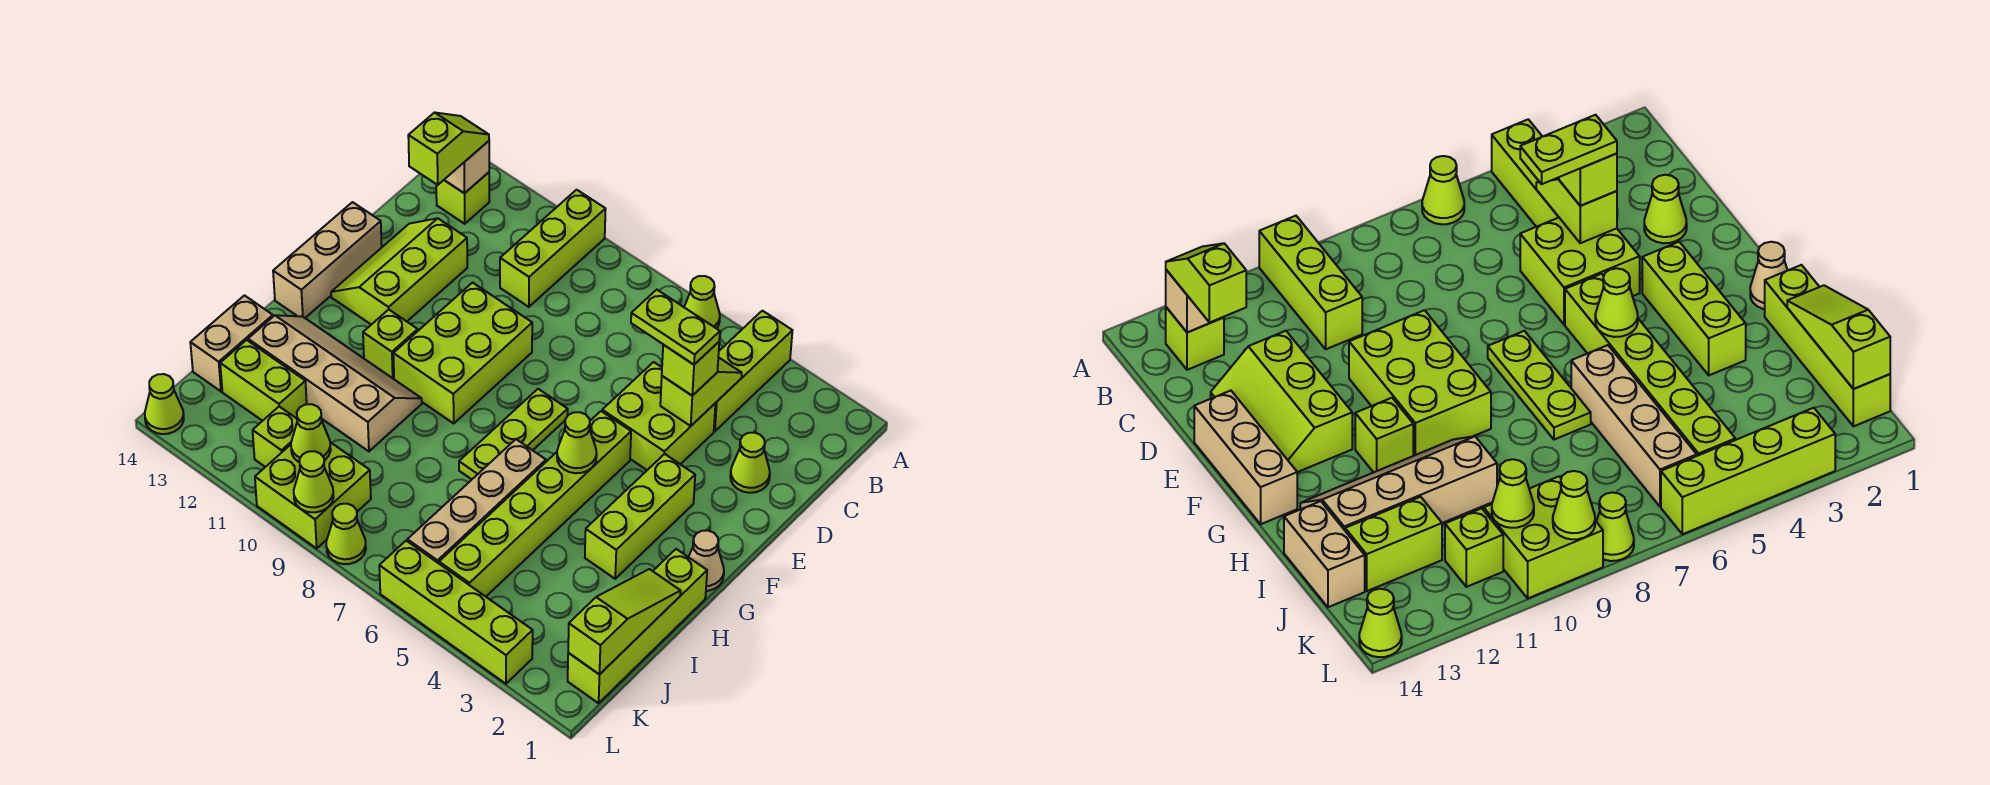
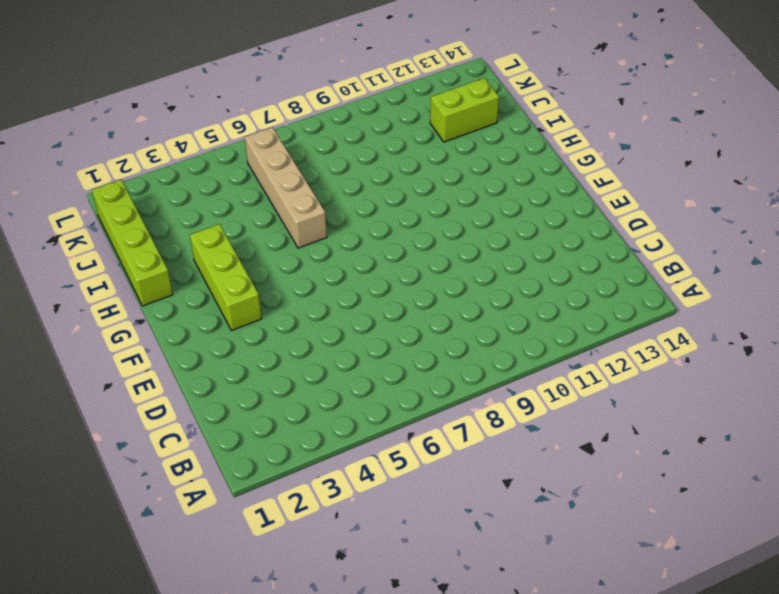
none -> lime brick A4:C4 level 1
none -> lime cone A6 level 1
none -> lime brick A10:C10 level 1
none -> lime brick B13 level 1

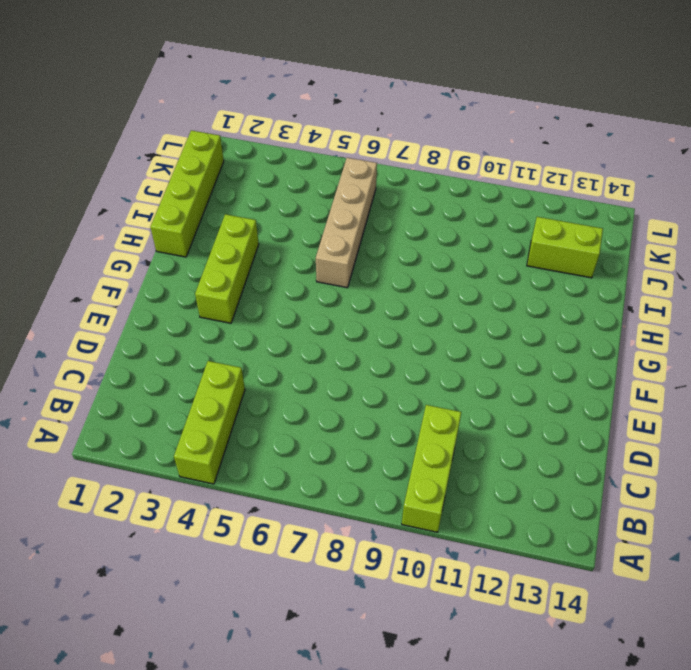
none -> lime cone A6 level 1
none -> lime brick B13 level 1
none -> lime cone D2 level 1
none -> lime brick D4:E5 level 1

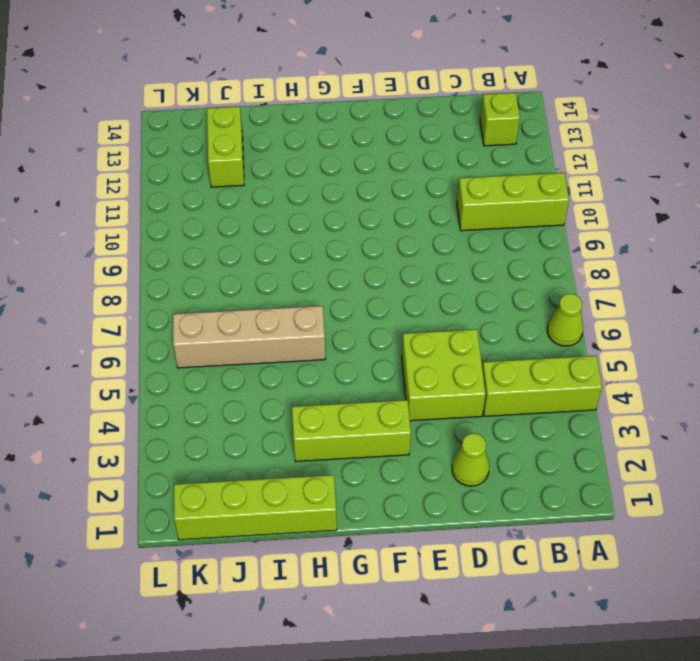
none -> lime slope D12:F13 level 1 top 12
none -> lime brick E9:G10 level 1
none -> tan brick E14:G14 level 1
none -> lime brick F5:K5 level 1

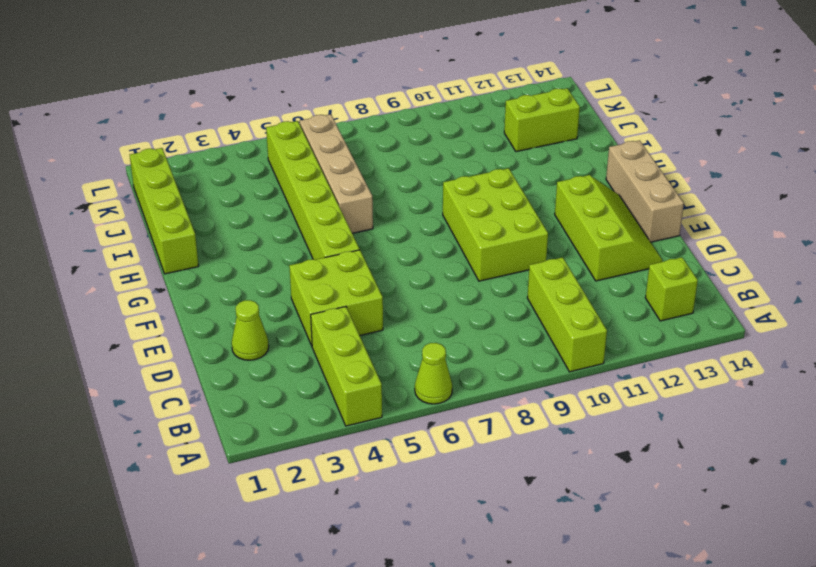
none -> lime brick F3:H3 level 1
none -> lime plate F7:H7 level 1
none -> tan cone G1 level 1
none -> lime brick G11 level 1

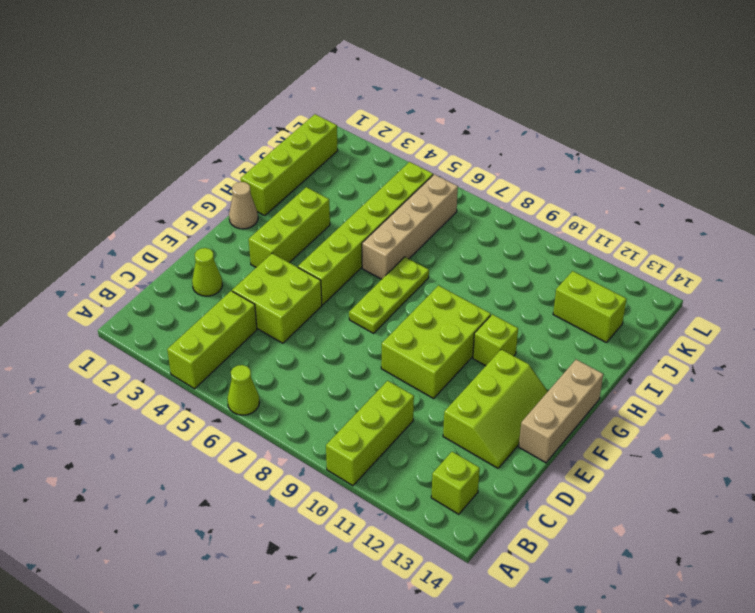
none -> tan slope H10:I13 level 1 top I
none -> tan brick I14:J14 level 1
none -> lime brick K9:L10 level 1
none -> lime brick K11 level 1

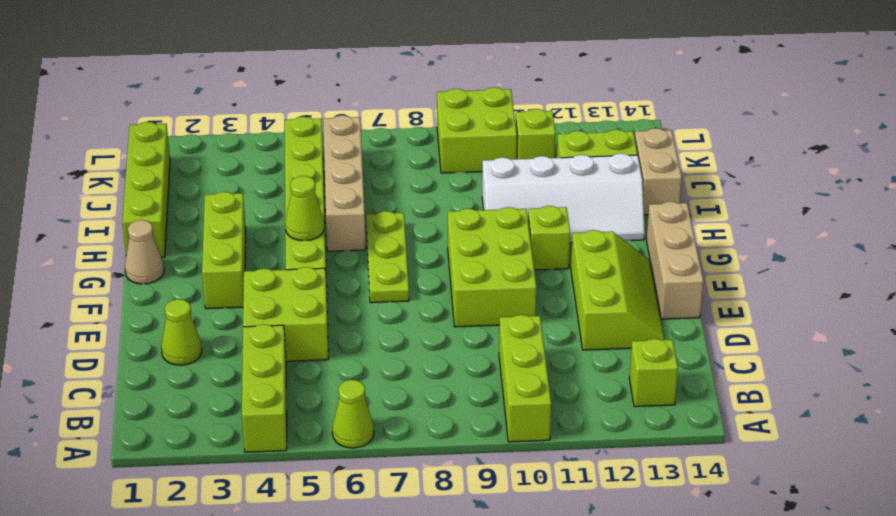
white slope H10:I13 level 1 top I -> tan slope H10:I13 level 1 top I
none -> lime brick L3:L6 level 1
none -> lime cone L8 level 1
none -> lime cone L14 level 1
none -> tan brick B13 level 2

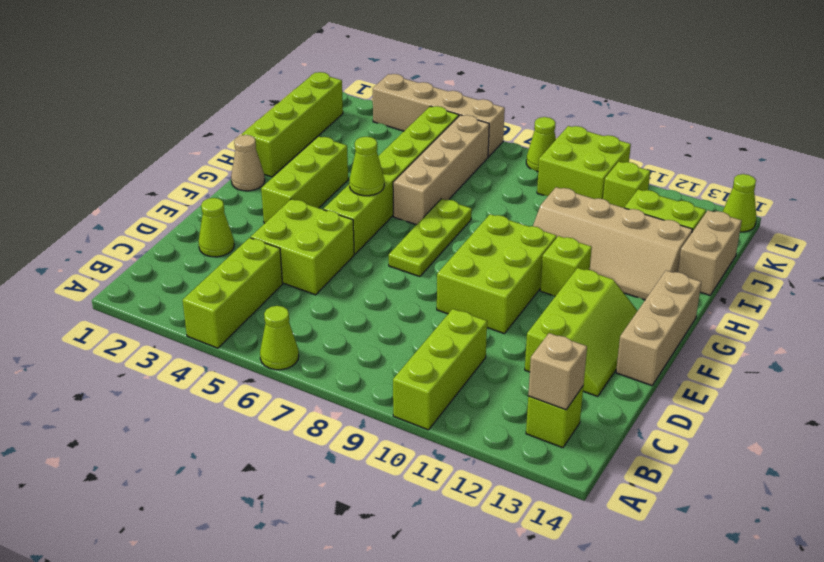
tan brick L3:L6 level 1 -> lime brick L3:L6 level 1
none -> lime slope C4:D4 level 2 top D
none -> lime slope I1:K1 level 2 top K
none -> lime cone K10 level 2
none -> lime cone L9 level 2

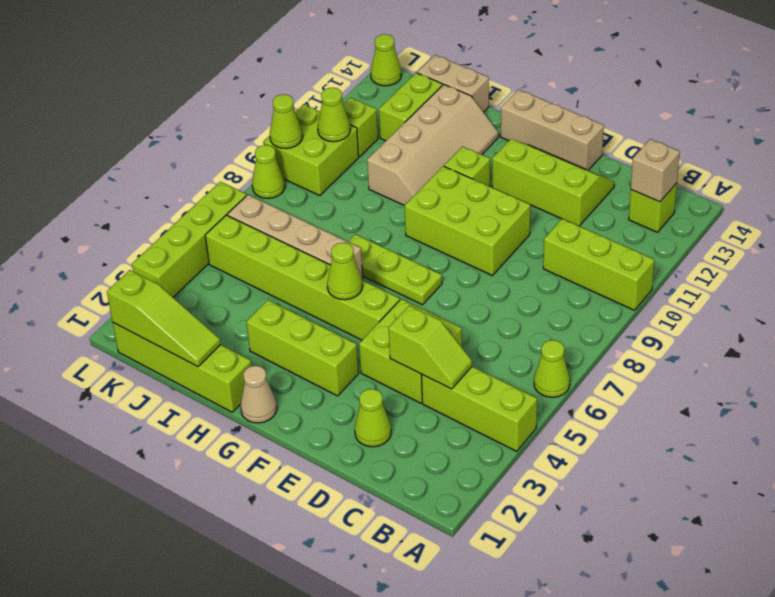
none -> lime slope B13:C13 level 3 top C
none -> lime brick D4 level 3
none -> lime plate D4:D5 level 4

